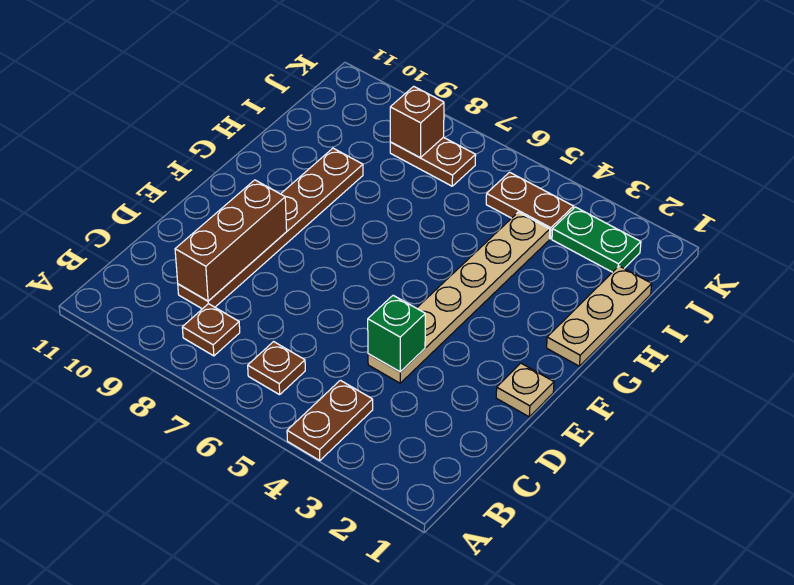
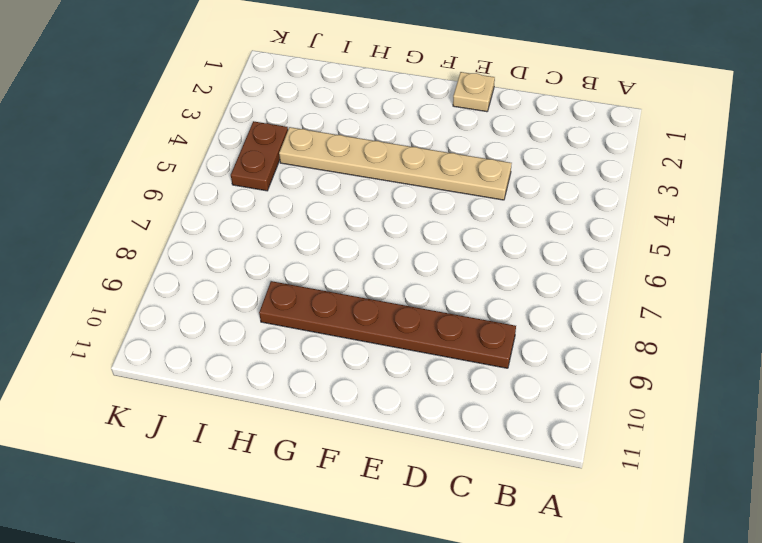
none -> brown plate A4:B4 level 1
none -> brown plate B6 level 1
none -> brown plate B8 level 1

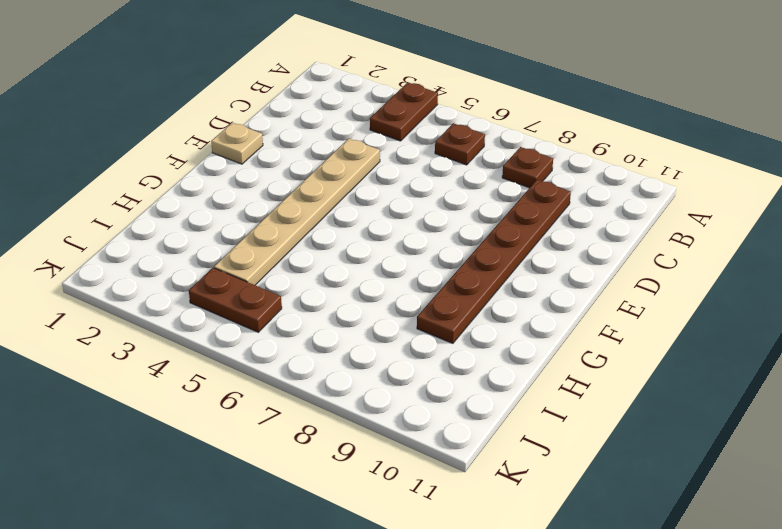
none -> tan plate G1:I1 level 1
none -> green plate J2:J3 level 1
none -> brown plate J7:J8 level 1

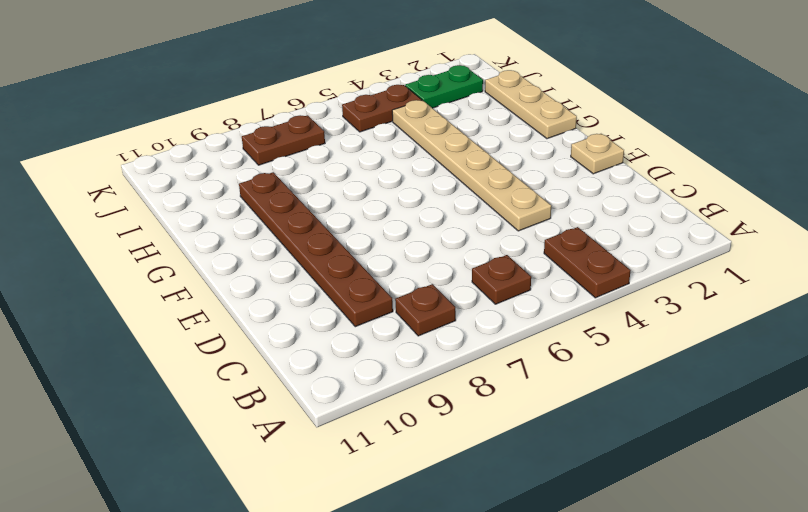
none -> brown brick C9:E9 level 2
none -> green brick D4 level 2
none -> brown brick J8 level 2

